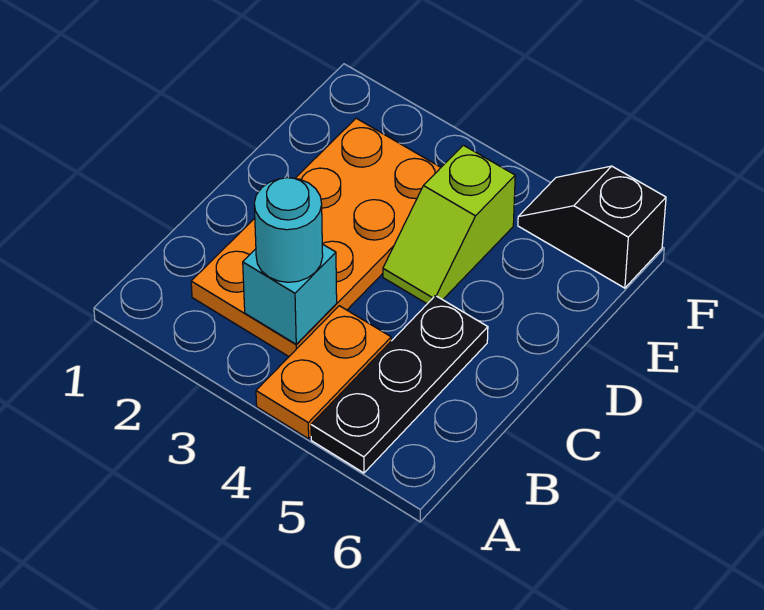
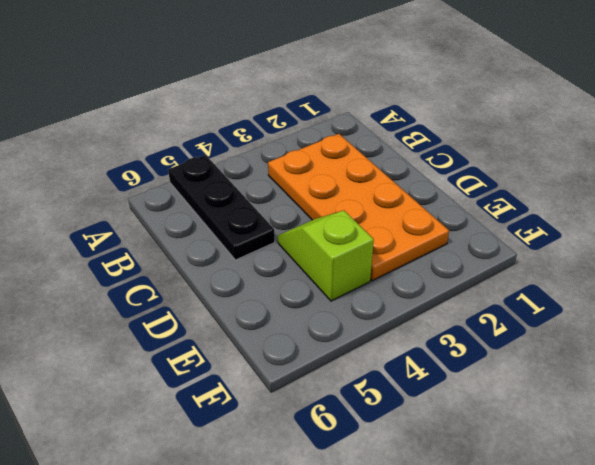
none -> orange plate A4:B4 level 1
none -> black slope F5:F6 level 1 top 6

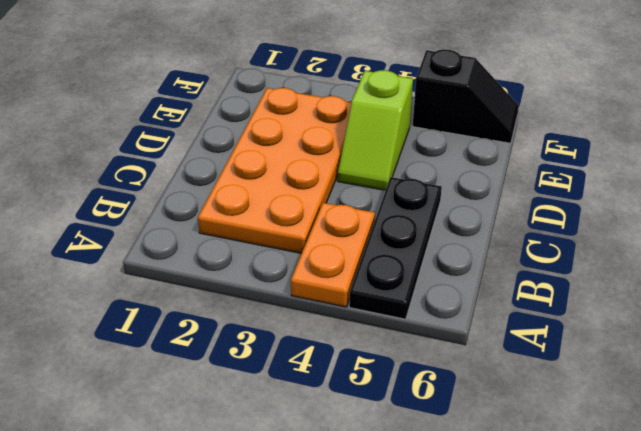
black slope F5:F6 level 1 top 5 -> black slope F5:F6 level 1 top 6
none -> cyan brick B3 level 2
none -> cyan round brick B3 level 3

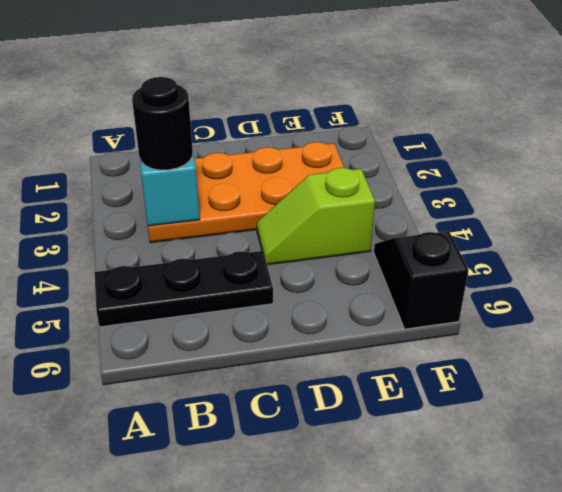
black round brick B3 level 3 -> cyan round brick B3 level 3
none -> orange plate A4:B4 level 1

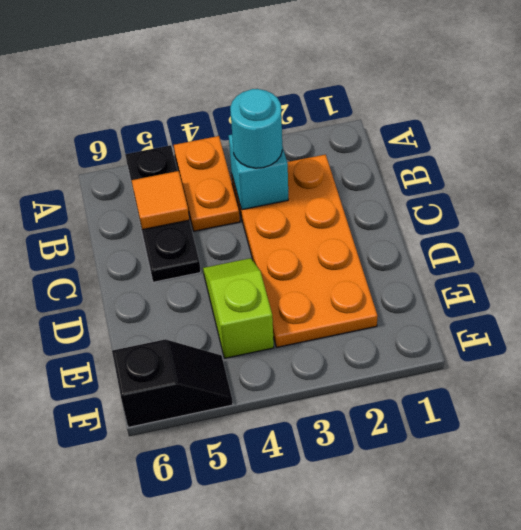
orange tile B5 level 2 -> none

